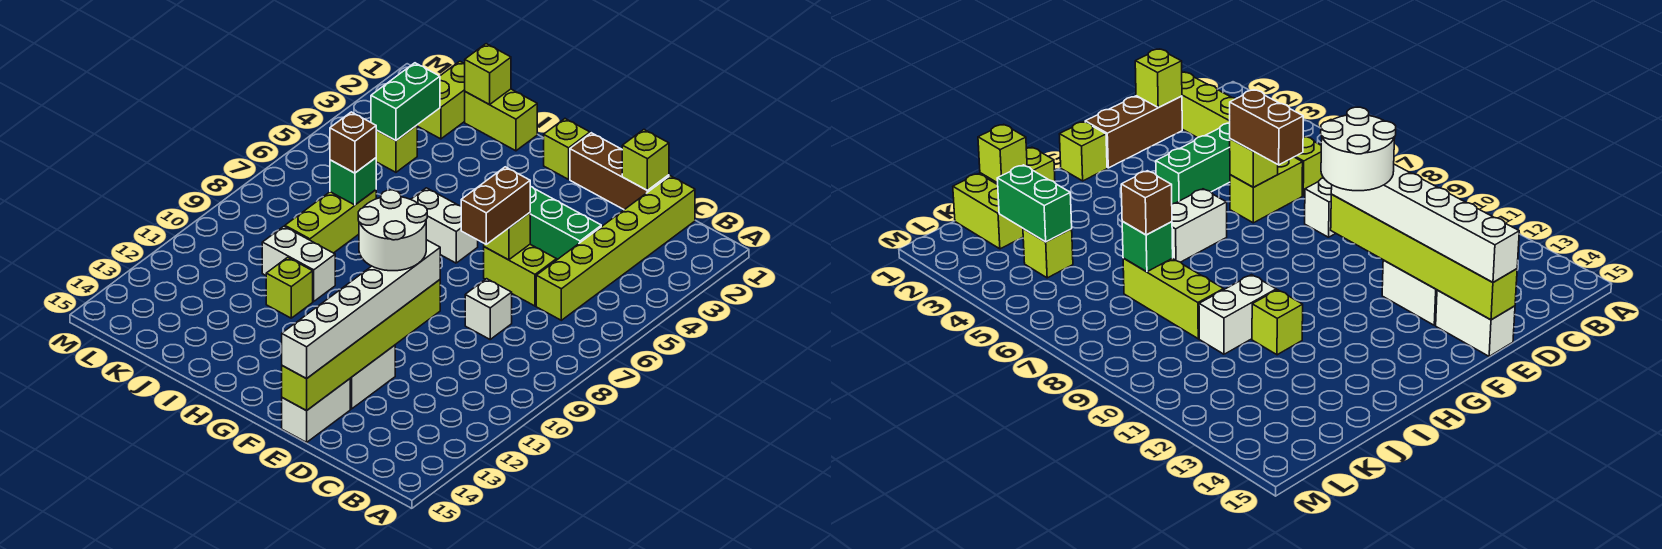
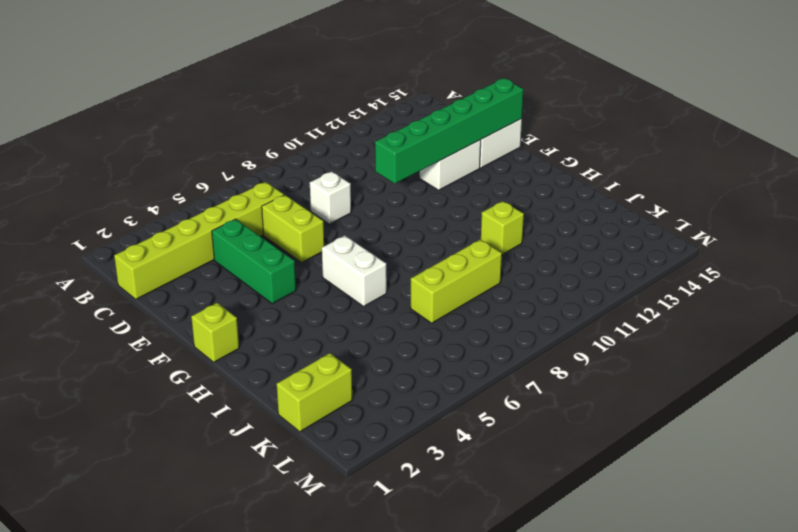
green brick E10:E15 level 2 -> lime brick E10:E15 level 2
none -> brown brick D1:F1 level 1
none -> lime brick I1:J1 level 1
none -> white brick I10:J10 level 1

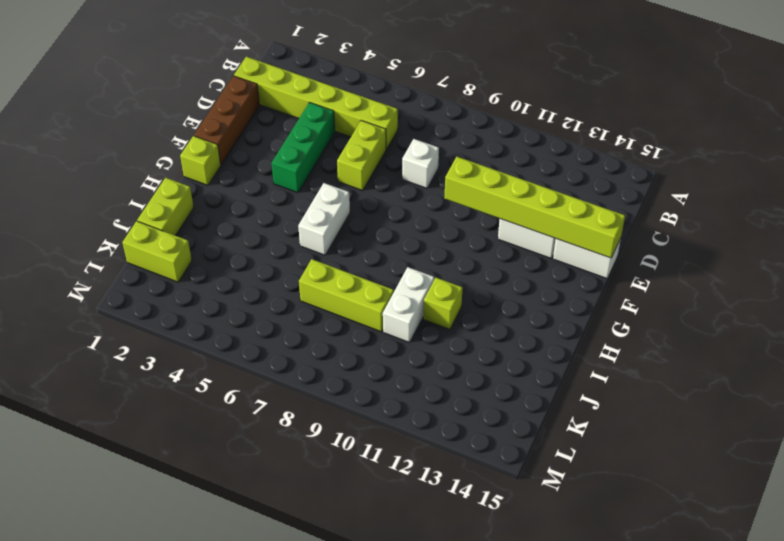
none -> lime brick K4 level 1
none -> lime brick D1 level 2
none -> lime brick E6 level 2

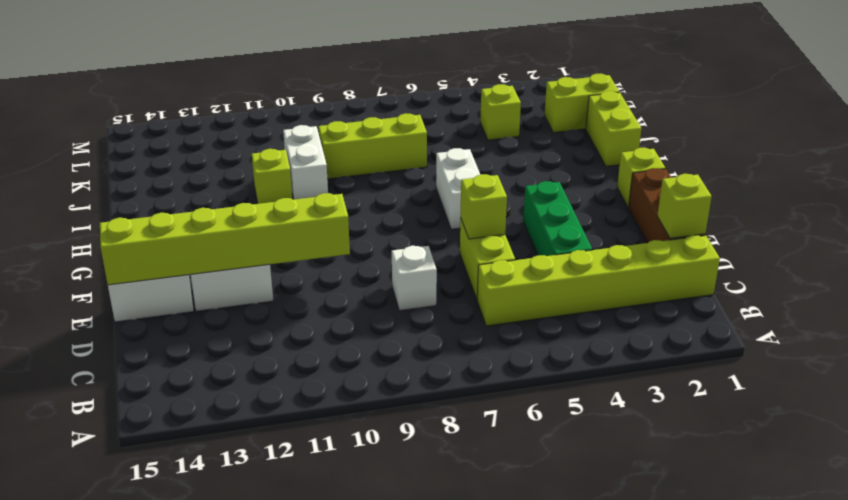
none -> lime brick J1 level 2
none -> green brick J7 level 2
none -> green brick K3:K4 level 2

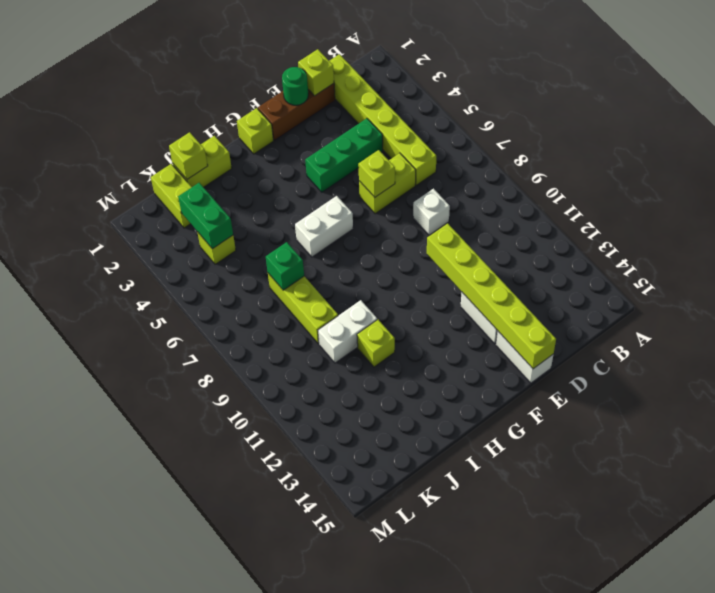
green round brick E1 level 2 -> none
none -> brown brick E6:E7 level 3
none -> white brick E10:E15 level 3
none -> brown brick J7 level 3

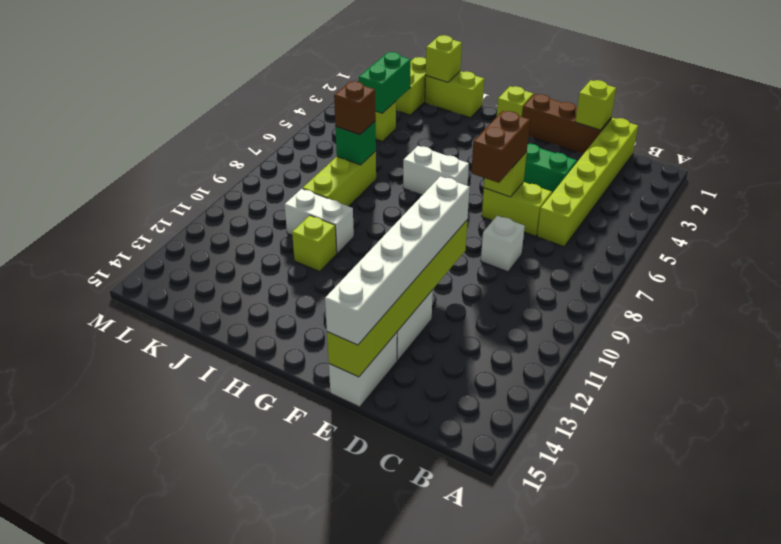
none -> white round brick E10:F11 level 4

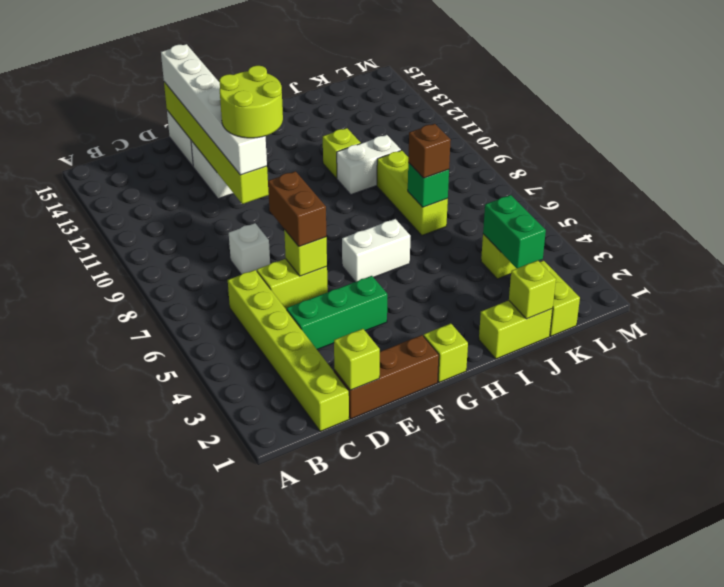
lime round brick E10:F11 level 4 -> white round brick E10:F11 level 4

